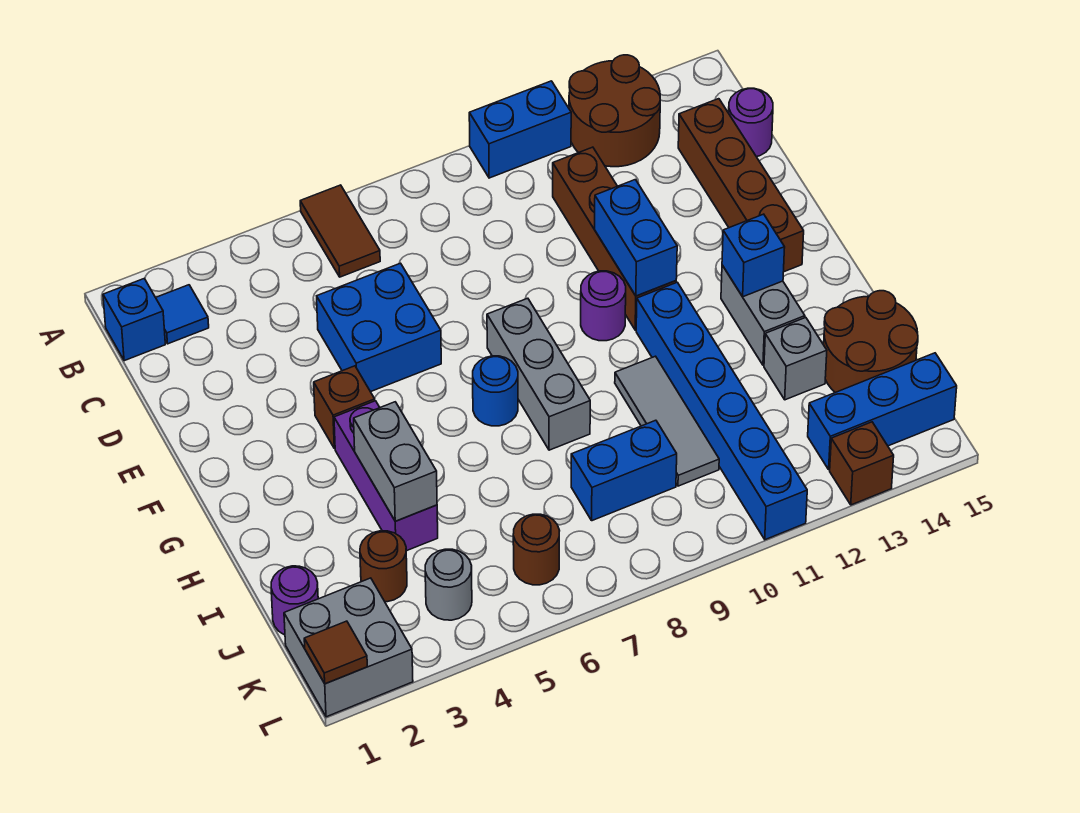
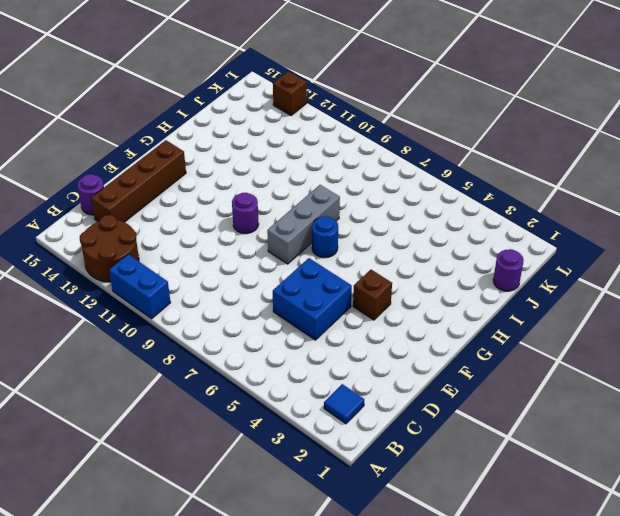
none -> brown tile A6:B6 level 1
none -> blue brick B1 level 1
none -> brown brick C11:F11 level 1
none -> purple brick G4:I4 level 1

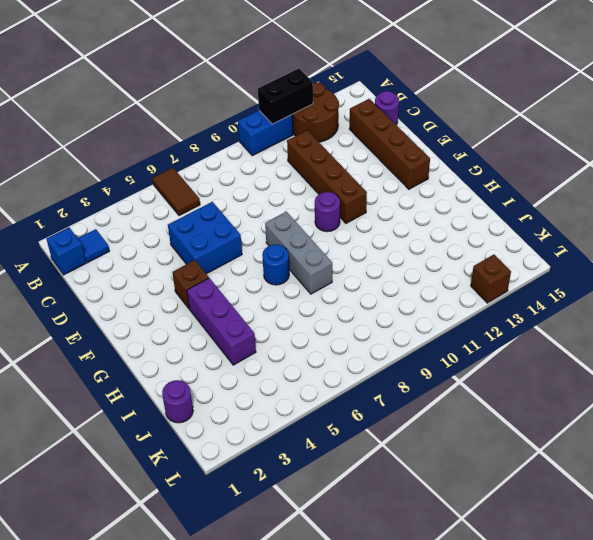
black brick A11:A12 level 2 -> none
none -> blue brick G11:L11 level 1
none -> grey brick G13:H13 level 1
none -> grey tile H10:J10 level 1
none -> grey brick I13 level 1

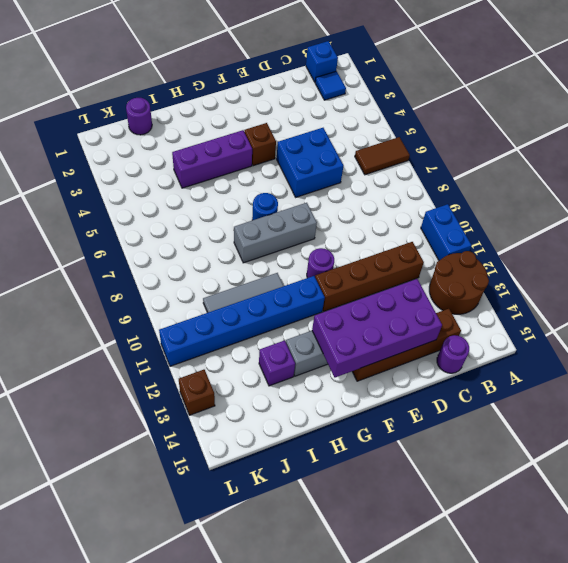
purple brick D13:G14 level 2 -> blue brick G13 level 2
purple brick I13 level 1 -> grey brick I13 level 1
none -> brown round brick I14:J15 level 1
none -> brown round brick J3 level 1
none -> blue brick J8:J9 level 1
none -> grey brick K1:L2 level 1

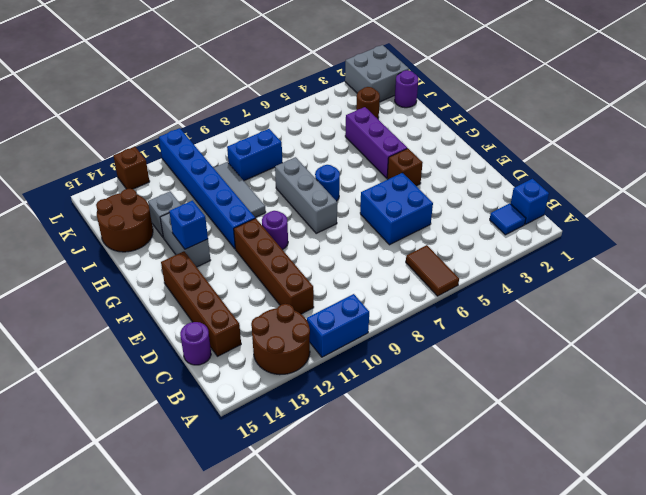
none -> grey round brick K4 level 1
none -> brown round brick K6 level 1
none -> blue brick K13:K15 level 1
none -> blue brick E11:F11 level 2

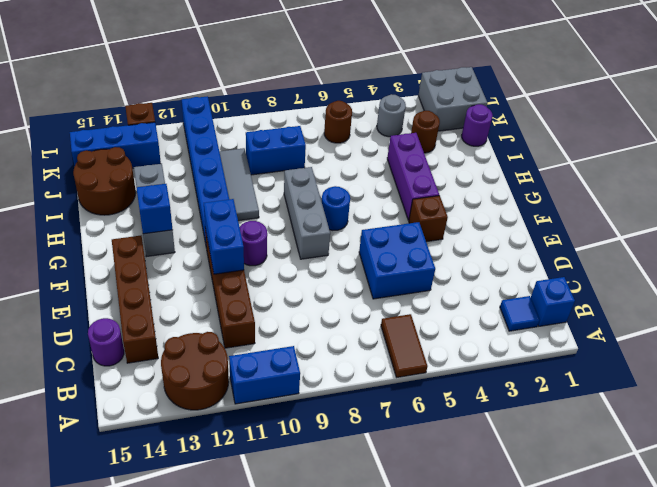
none -> grey brick H4:I4 level 2
none -> brown tile L1 level 2

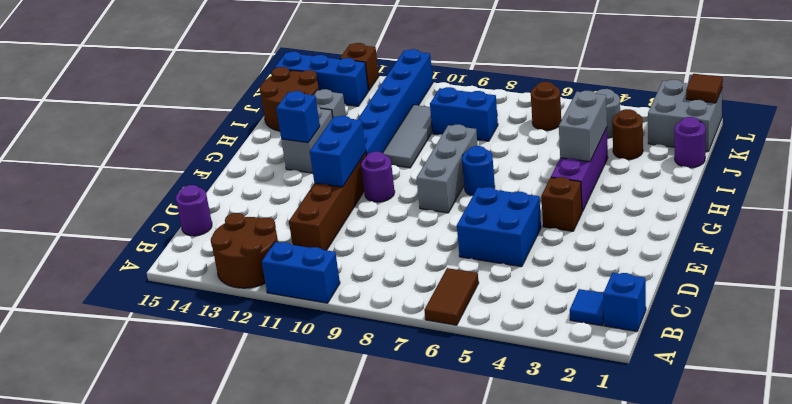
none -> brown brick C14:F14 level 1

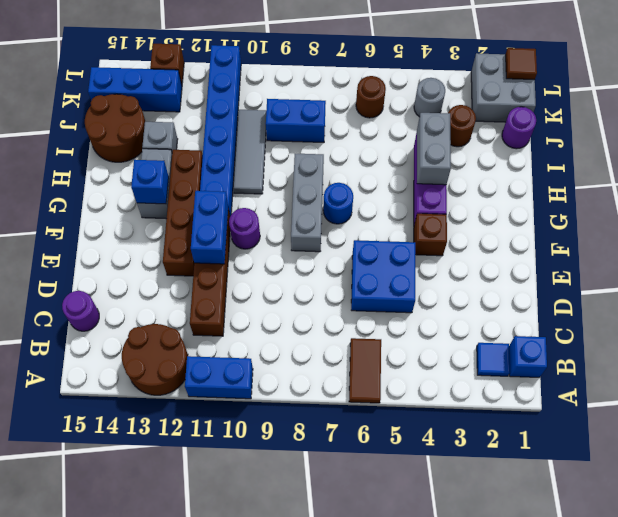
brown brick E12:H12 level 1 -> brown brick C14:F14 level 1

